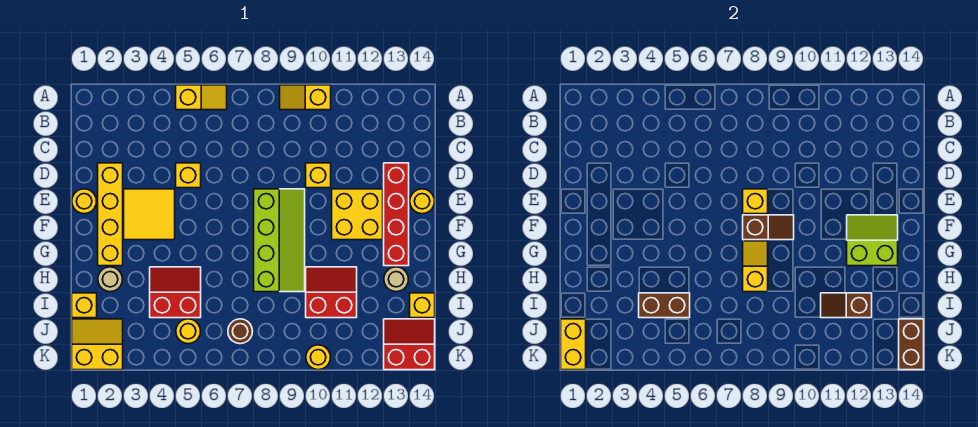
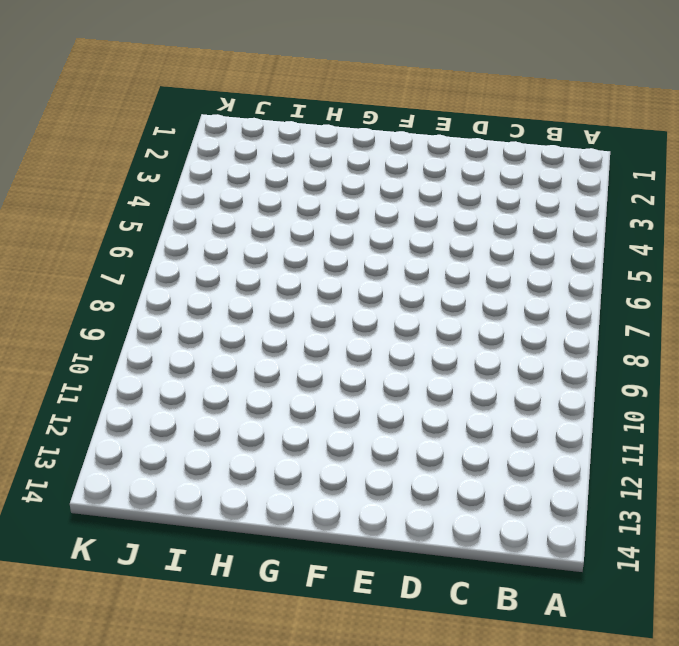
none -> yellow slope A5:A6 level 1 top 5
none -> yellow slope A9:A10 level 1 top 10
none -> yellow brick D2:G2 level 1
none -> yellow brick D5 level 1

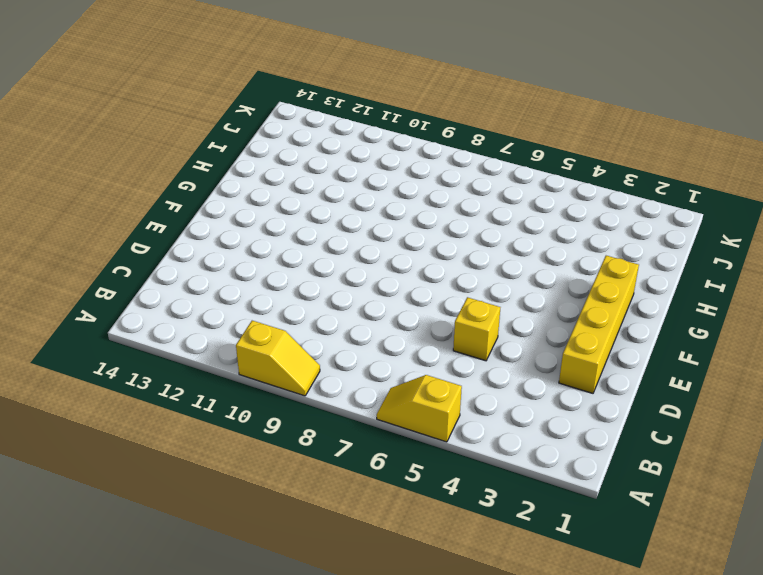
none -> yellow brick D10 level 1
none -> red brick D13:G13 level 1
none -> yellow round brick E1 level 1
none -> yellow tile E3:F4 level 1

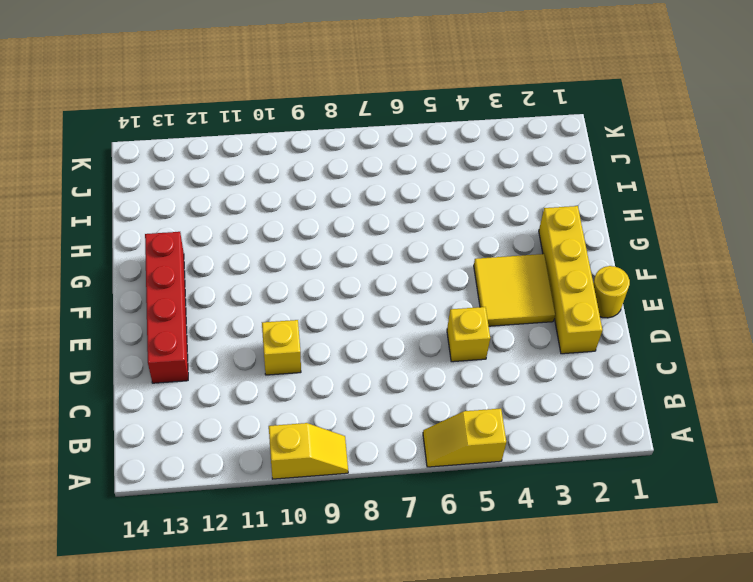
none -> lime slope E8:H9 level 1 top 8
none -> yellow brick E11:F12 level 1
none -> yellow round brick E14 level 1
none -> tan round brick H2 level 1

